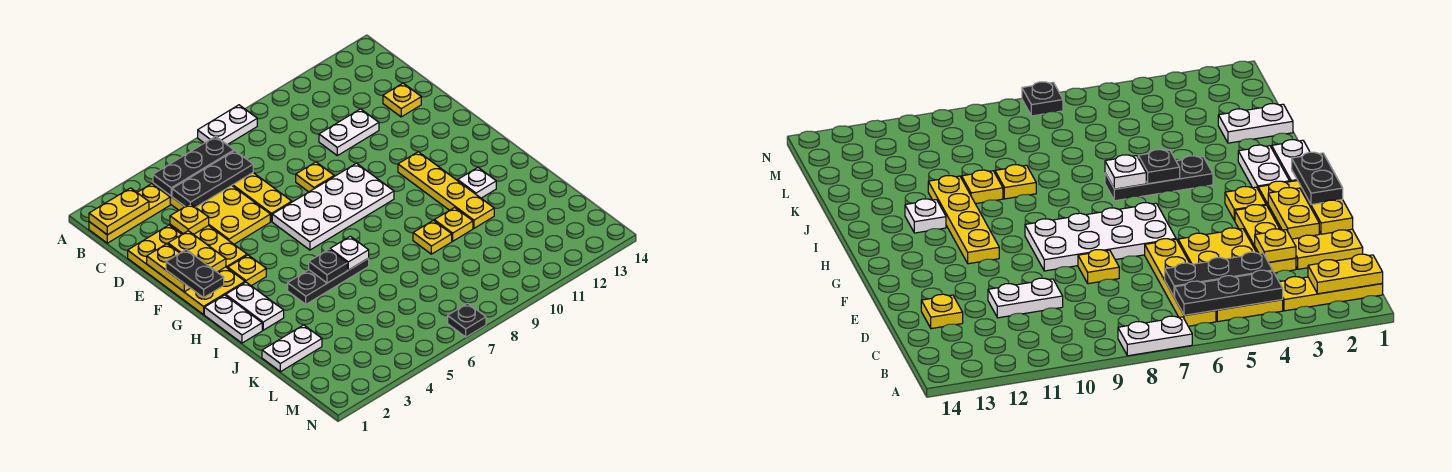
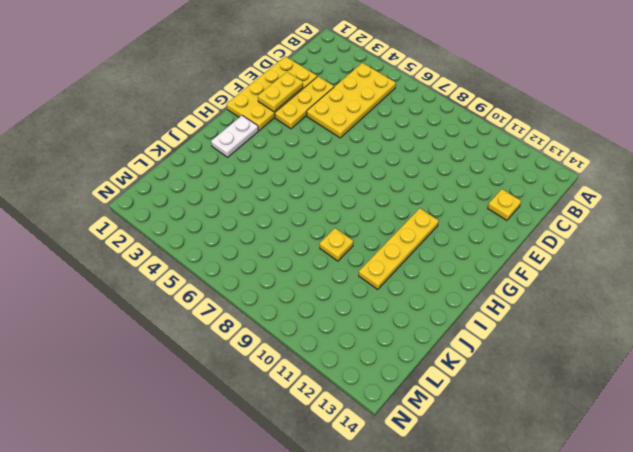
none -> white plate A7:A8 level 1
none -> yellow plate B1:B3 level 1
none -> yellow plate B6:E6 level 1

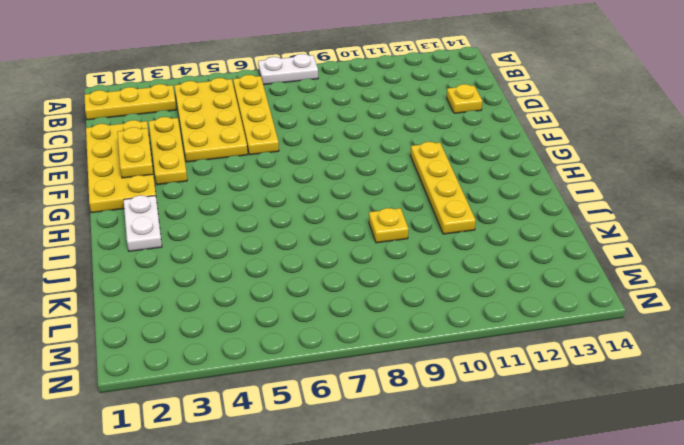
none -> white plate D10:D11 level 1
none -> yellow plate E8 level 1
none -> white plate F6:G9 level 1

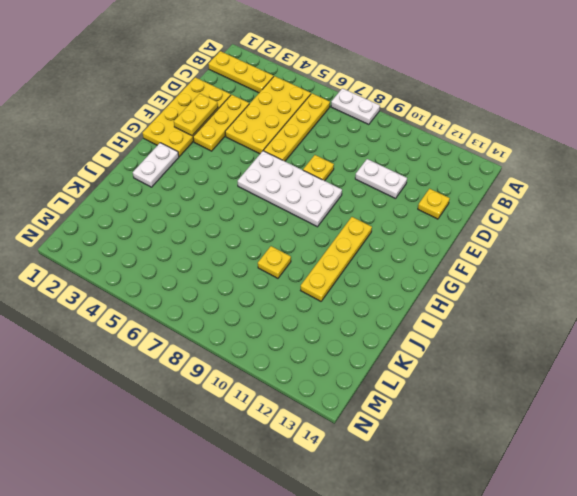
none -> yellow plate G3 level 1
none -> white plate H1:I1 level 1
none -> black plate I4:I6 level 1

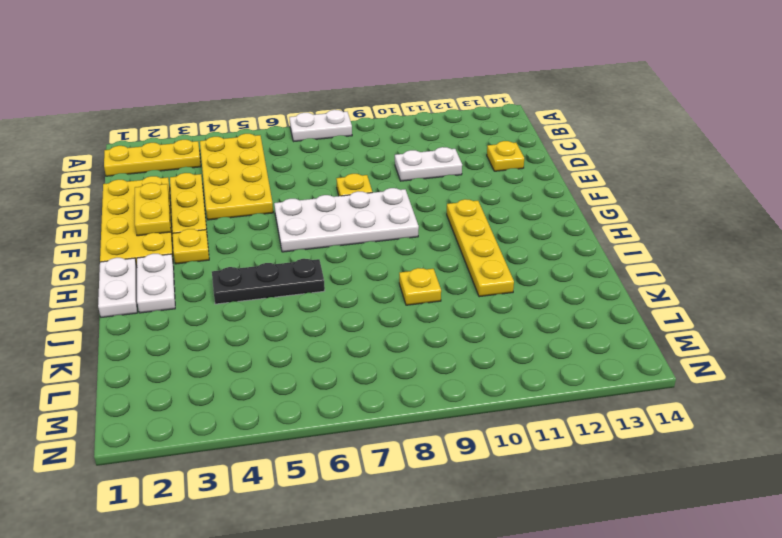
none -> yellow plate B6:E6 level 1
none -> white plate I12 level 1
none -> yellow plate J10 level 1

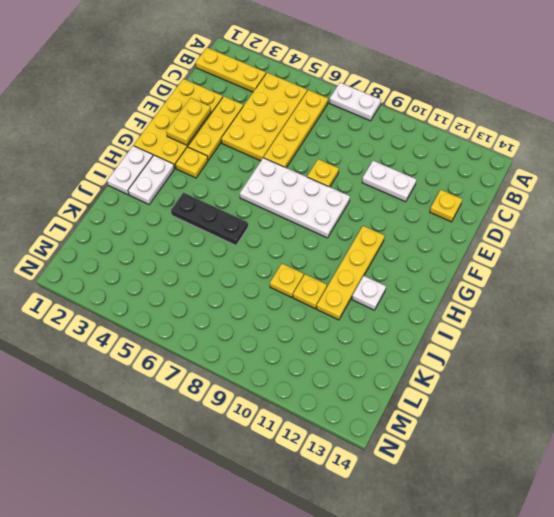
none -> white plate K1:K2 level 1
none -> black plate N7 level 1
none -> yellow plate B1:B2 level 2

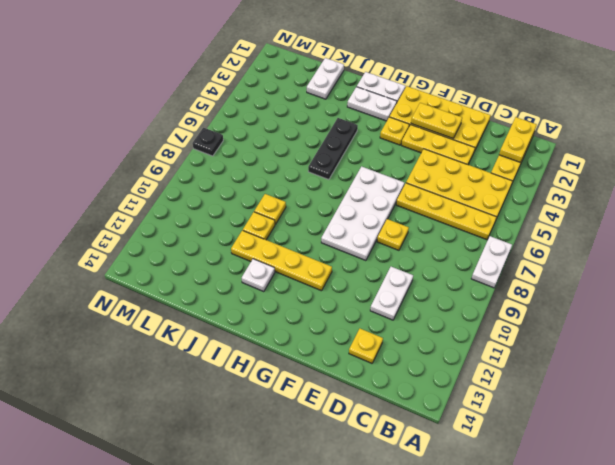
none -> black plate B4:B6 level 2
none -> black plate C4:C6 level 2
none -> yellow plate D3 level 2

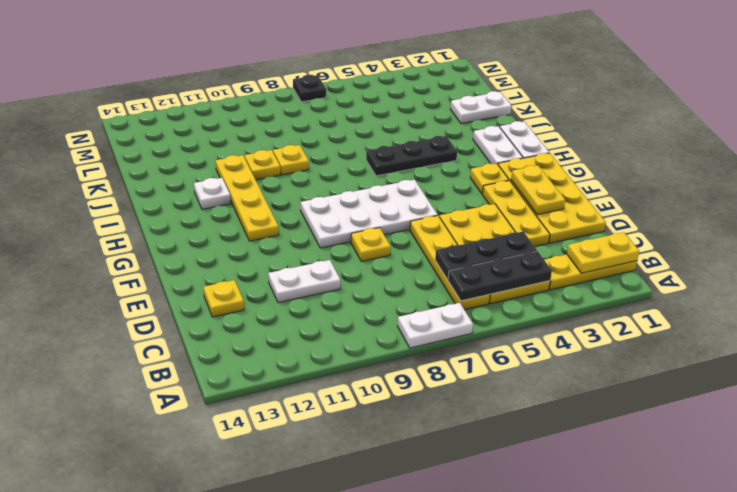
none -> yellow plate D3 level 2
none -> yellow plate E1:F1 level 2
none -> black plate I5 level 2

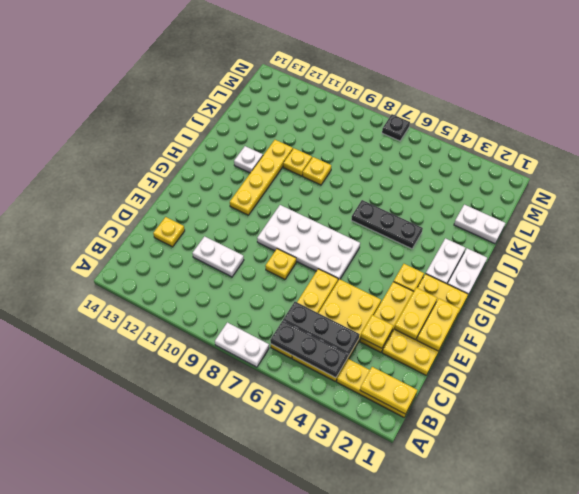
none -> black plate I5 level 2
none -> white plate I6 level 2
none -> black plate F1:G1 level 3

